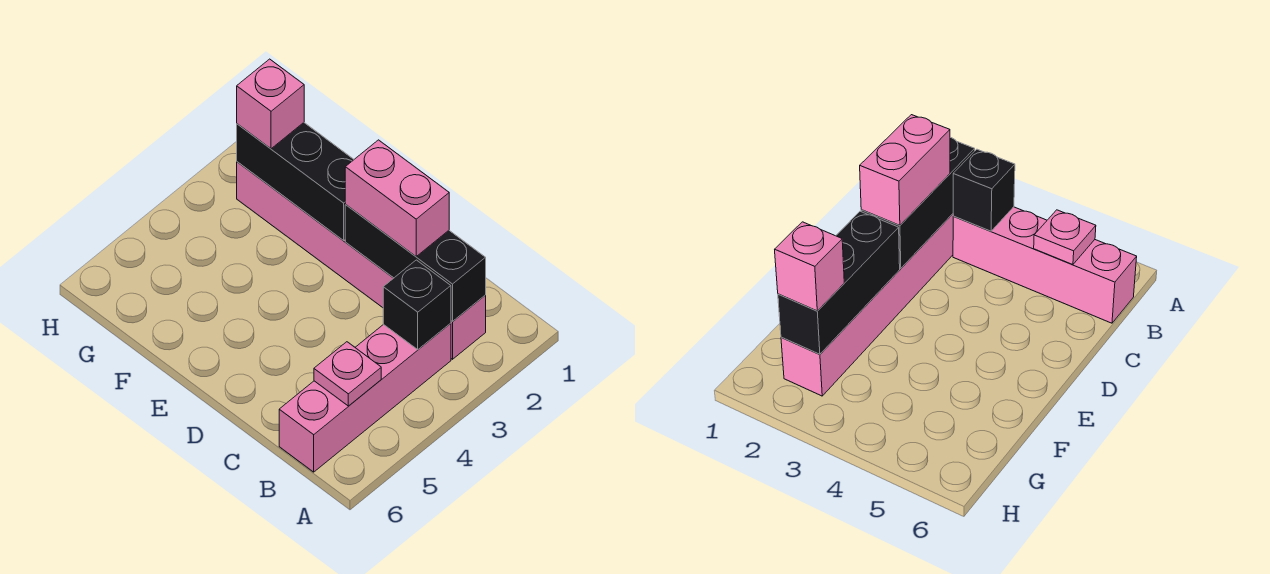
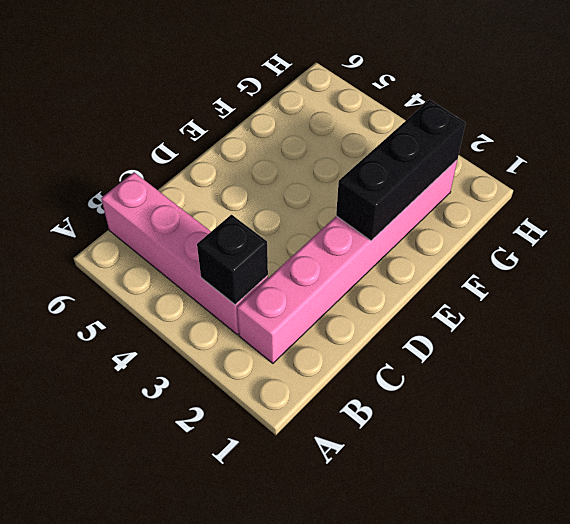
none -> black brick B2:D2 level 2
none -> pink plate B5 level 2

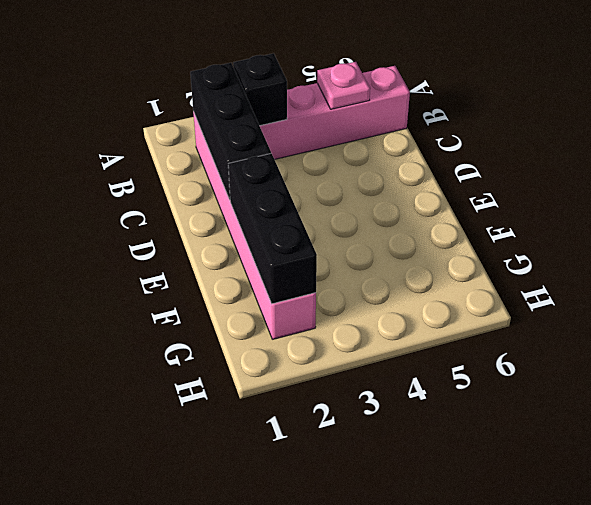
none -> pink brick C2:D2 level 3
none -> pink brick G2 level 3

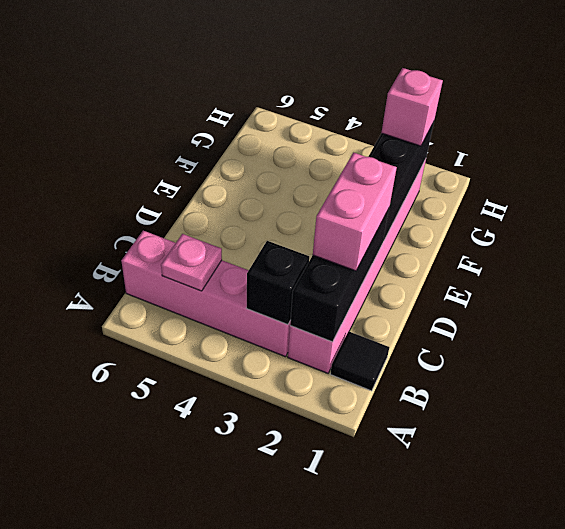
black tile B1 level 1 -> none

